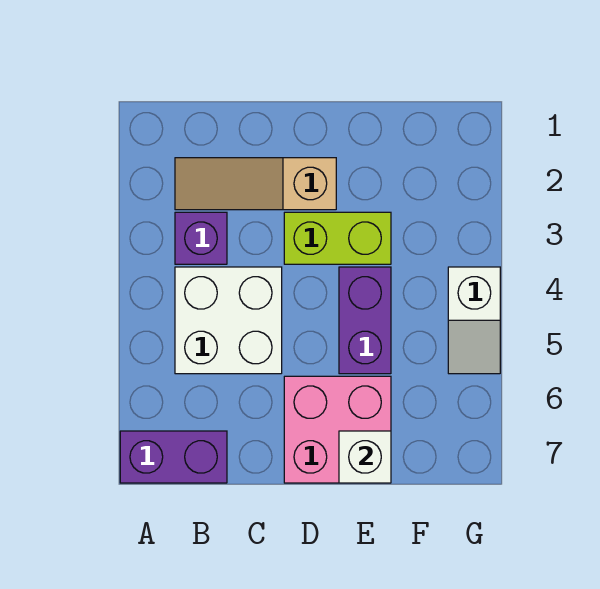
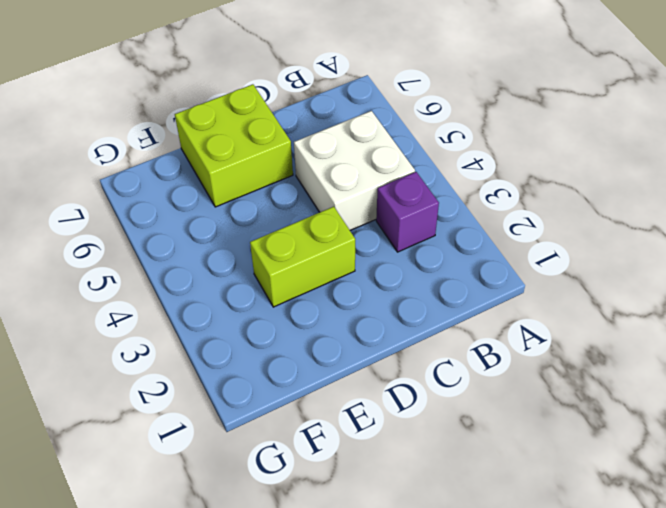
lime brick D6:E7 level 1 -> pink brick D6:E7 level 1
none -> purple brick A7:B7 level 1
none -> tan slope B2:D2 level 1 top D

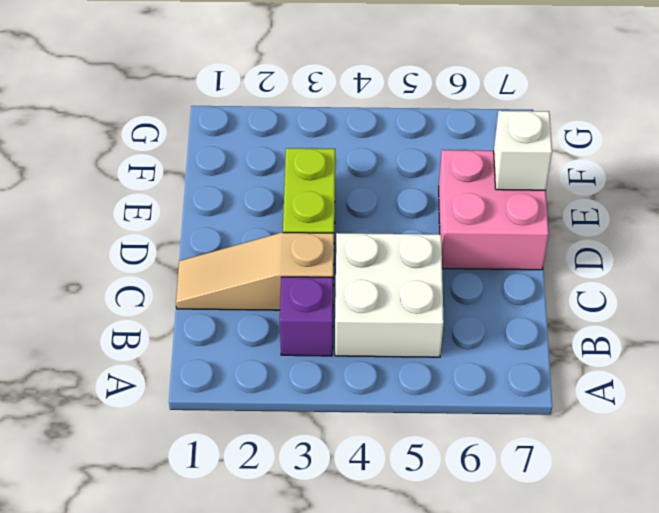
tan slope C1:C3 level 1 top 3 -> tan slope B2:D2 level 1 top D
none -> purple brick A7:B7 level 1
none -> purple brick E4:E5 level 1

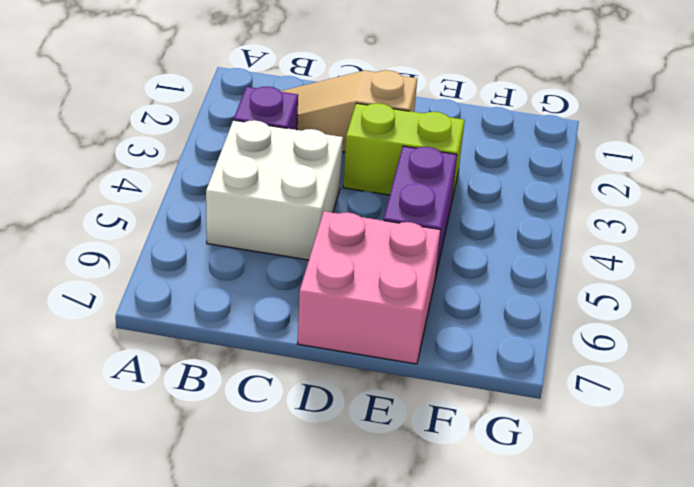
none -> purple brick A7:B7 level 1
none -> white slope G4:G5 level 1 top 4

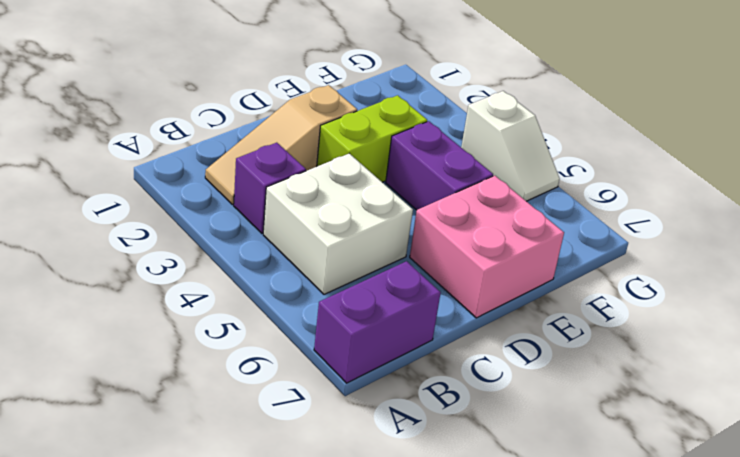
none -> white brick E7 level 2

